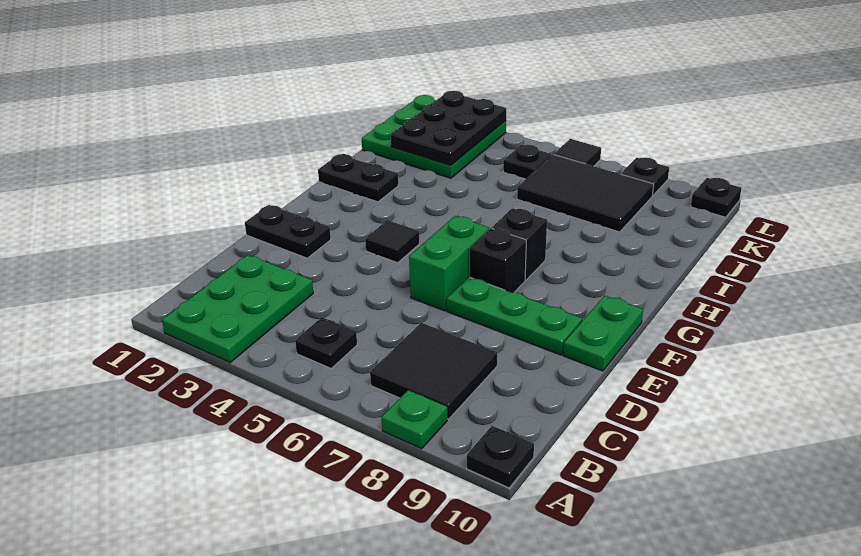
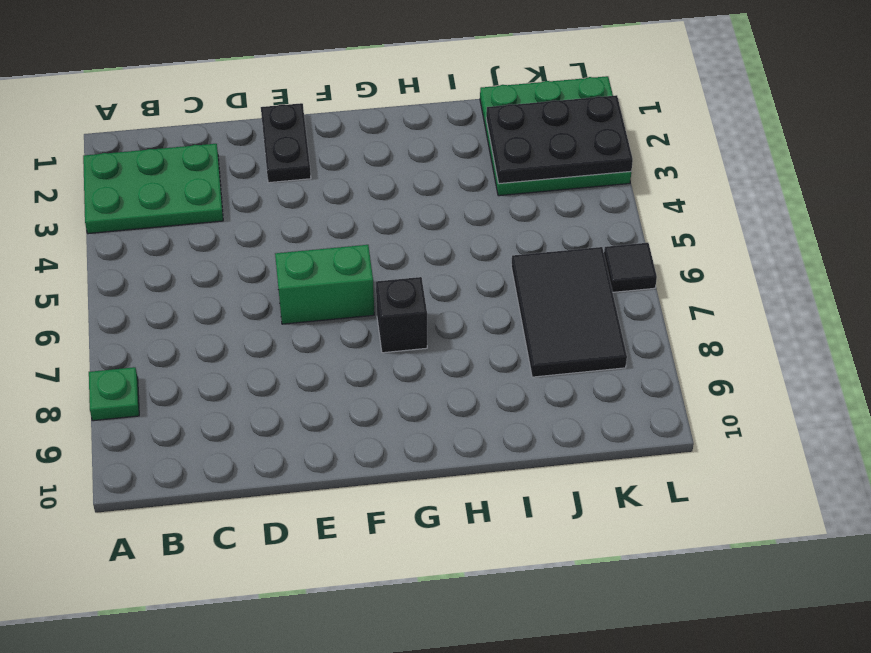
none -> black plate A10 level 1
none -> black plate B5 level 1
none -> black tile B7:C8 level 1

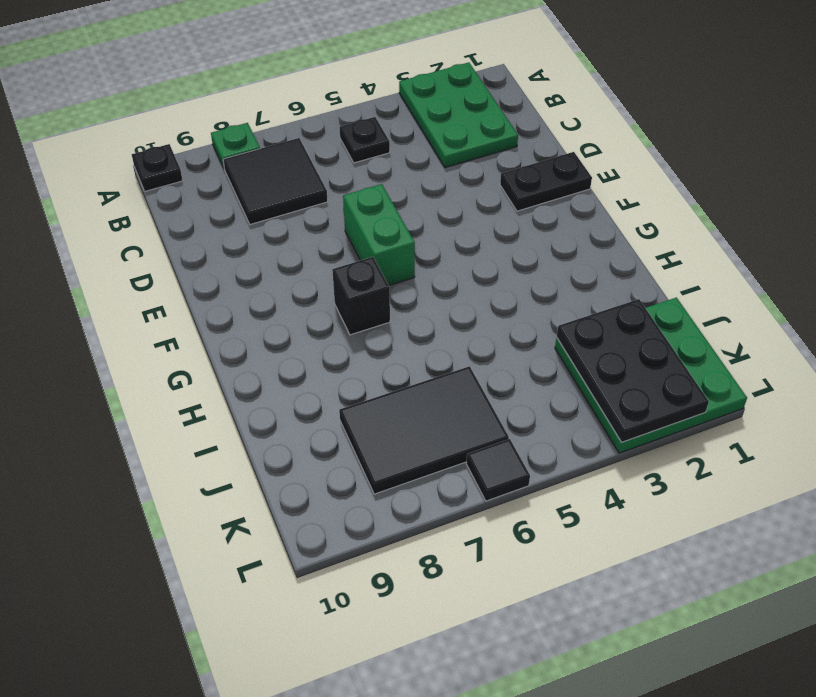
none -> green plate E7:E9 level 1
none -> green plate E10:F10 level 1
none -> black tile F4 level 1

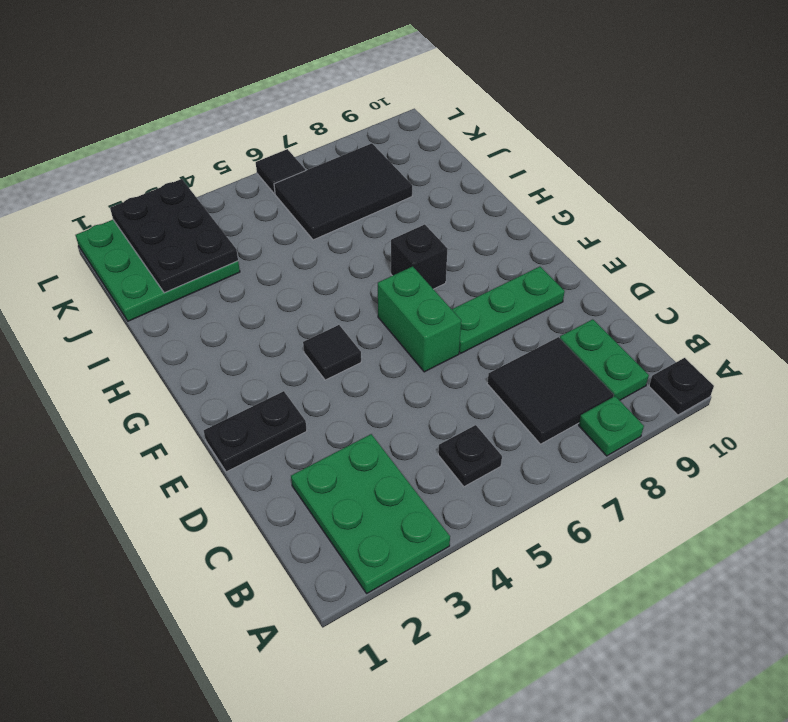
green plate B9:C9 level 1 -> green plate E10:F10 level 1
none -> black brick F7 level 1
none -> black plate H1:H2 level 1
none -> black plate K5 level 1

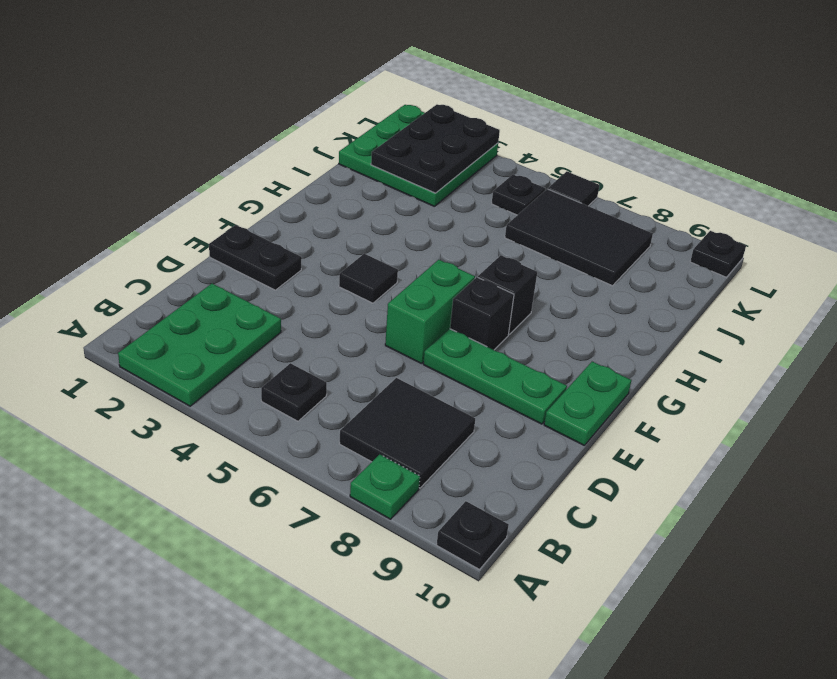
none -> black plate H1:H2 level 1
none -> black plate L8 level 1

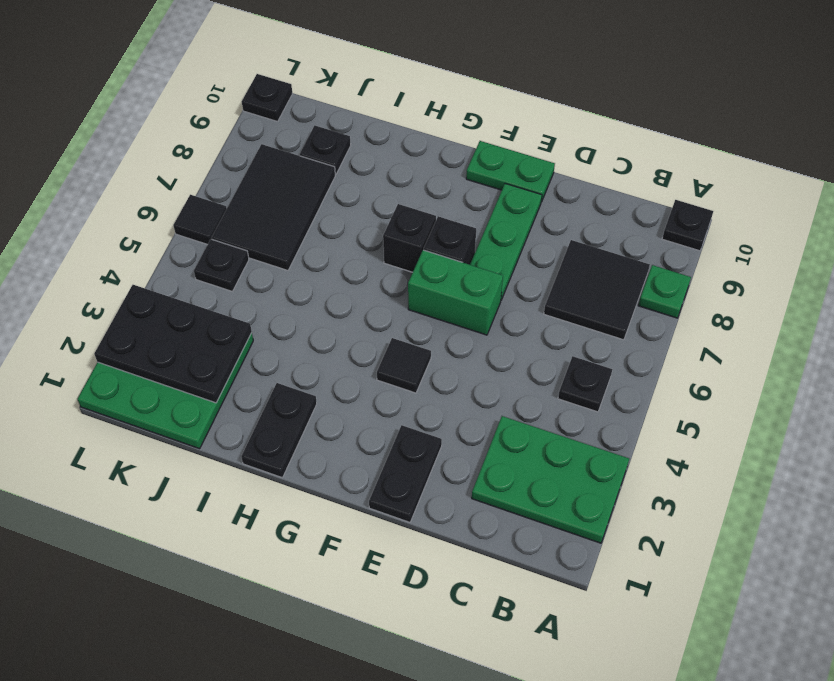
black plate J9 level 1 -> black plate L8 level 1

